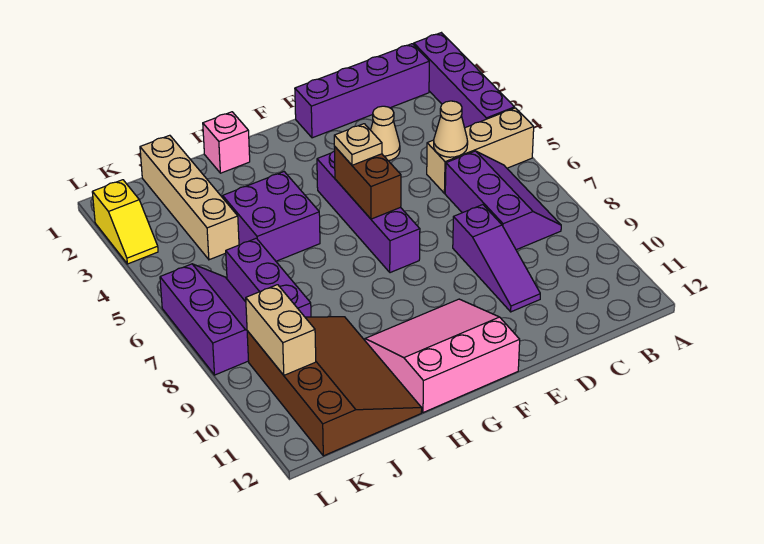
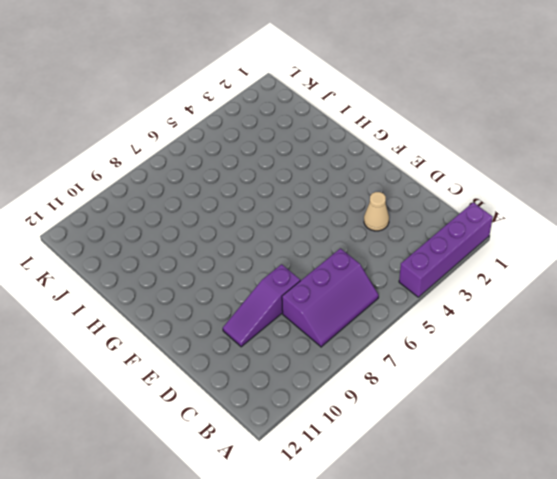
none -> tan brick A5:C5 level 1
none -> purple brick B1:E1 level 1
none -> purple brick F4:F7 level 1

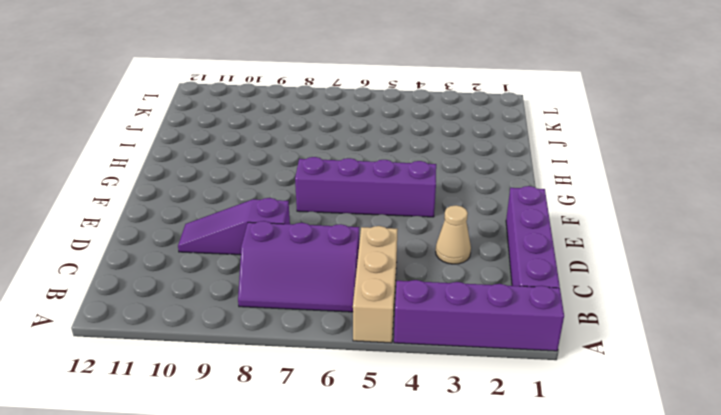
none -> pink slope F10:H12 level 1 top 12
none -> pink brick H1 level 1
none -> purple brick H4:I5 level 1

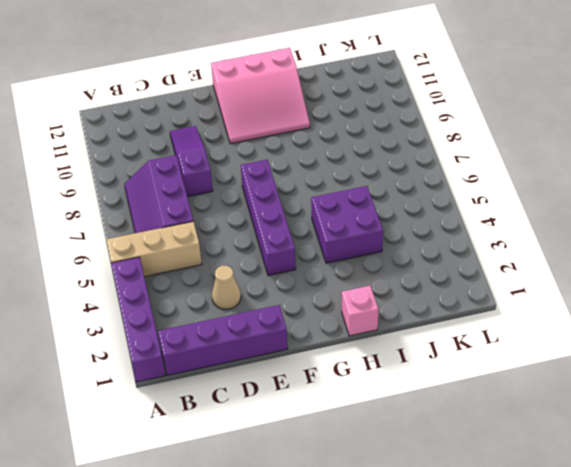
none -> brown slope I9:K12 level 1 top K
none -> tan brick J1:J4 level 1
none -> purple brick J6:J8 level 1

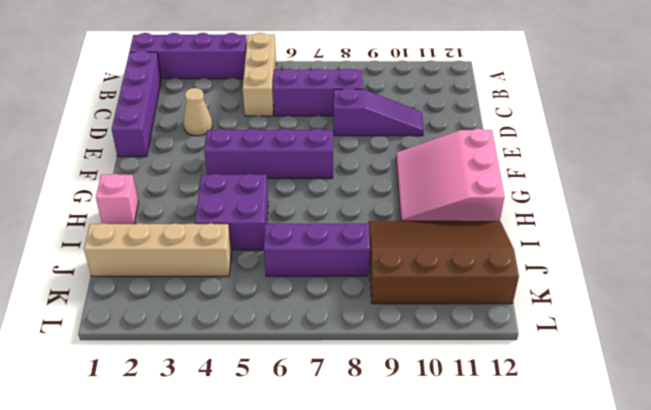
none -> purple slope K6:L8 level 1 top L
none -> yellow slope L2:L3 level 1 top 2
none -> tan cone C5 level 2

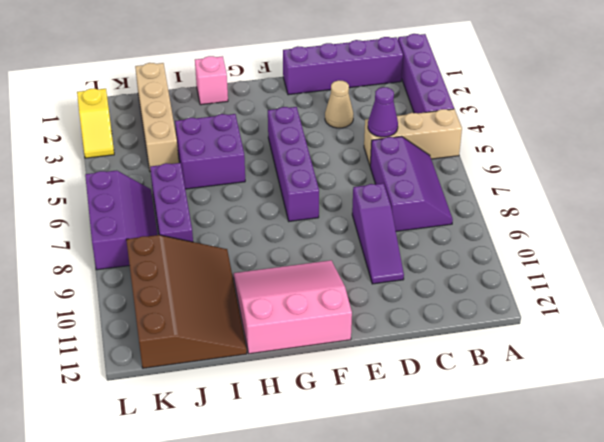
purple cone C5 level 2 -> tan cone C5 level 2
none -> brown brick F5:F6 level 2
none -> tan brick K9:K10 level 2
none -> tan plate F5 level 3

